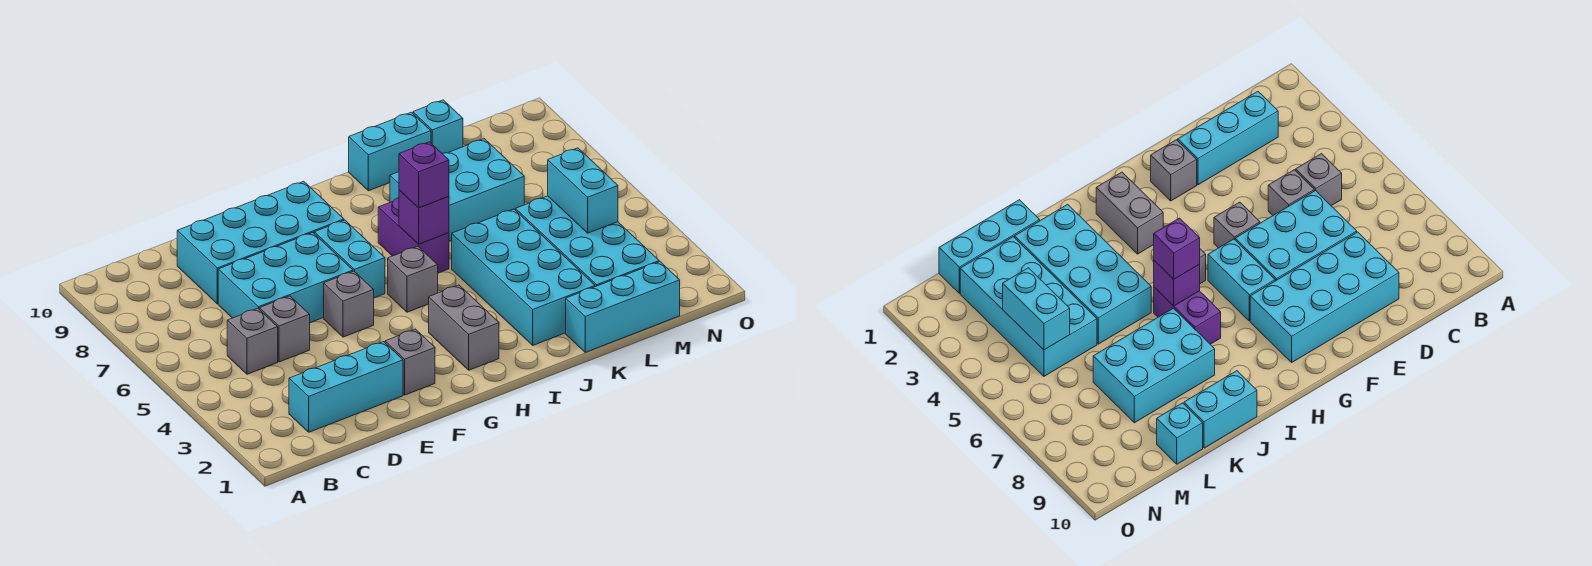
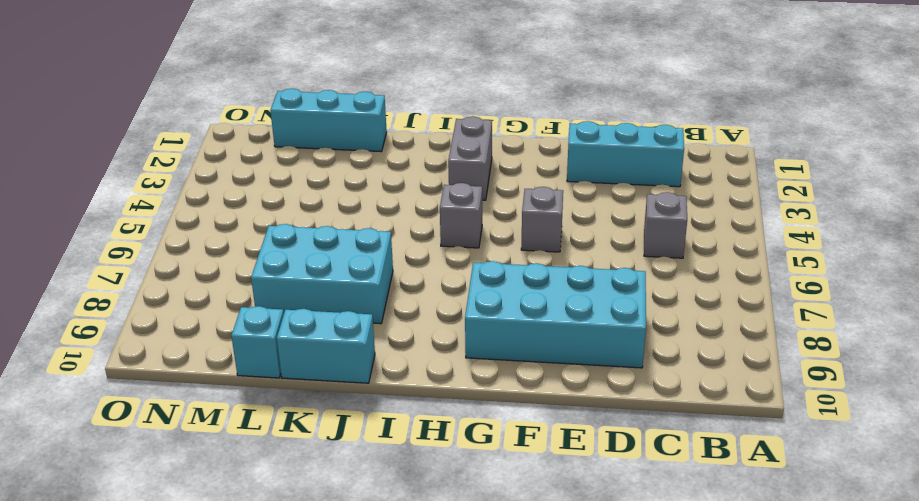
none -> grey brick D5 level 1
none -> cyan brick D6:F7 level 1
none -> grey brick F2 level 1

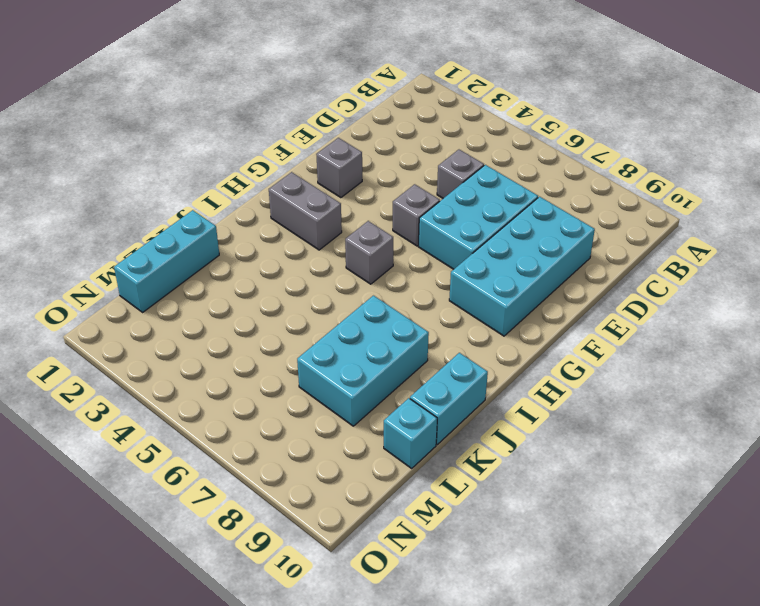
none -> cyan brick C2:E2 level 1
none -> grey brick C5 level 1
none -> cyan brick G6:G7 level 1

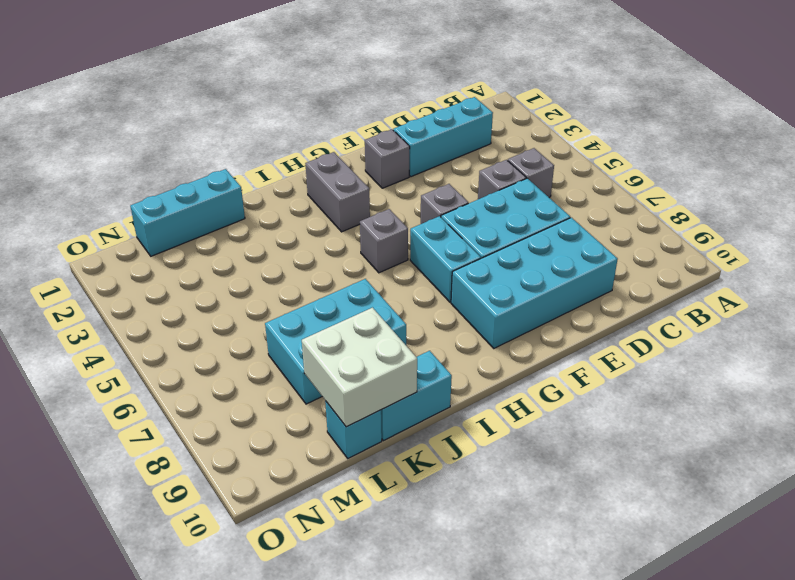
white brick K9:L10 level 2 -> none
none -> purple brick I6:I7 level 1
none -> cyan brick J2:K5 level 1
none -> cyan brick L2:M5 level 1

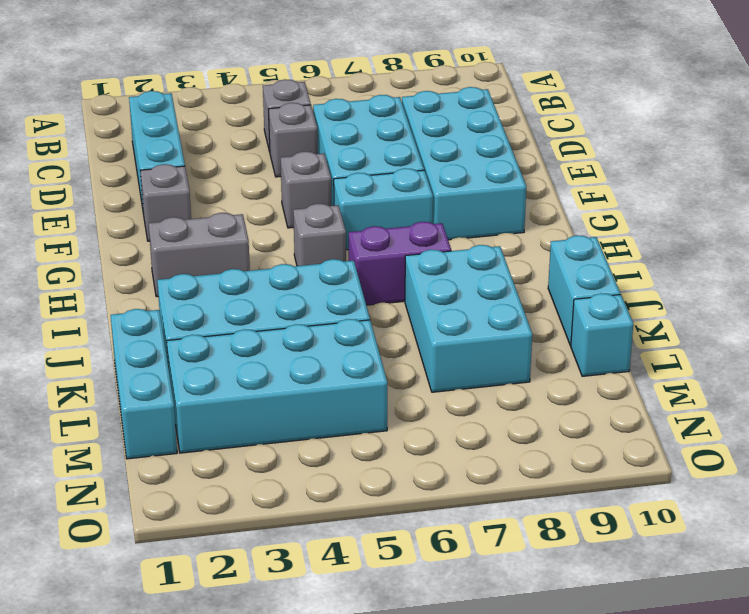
none -> purple brick I6 level 2
none -> cyan brick M4:M5 level 2
none -> purple brick I6 level 3

